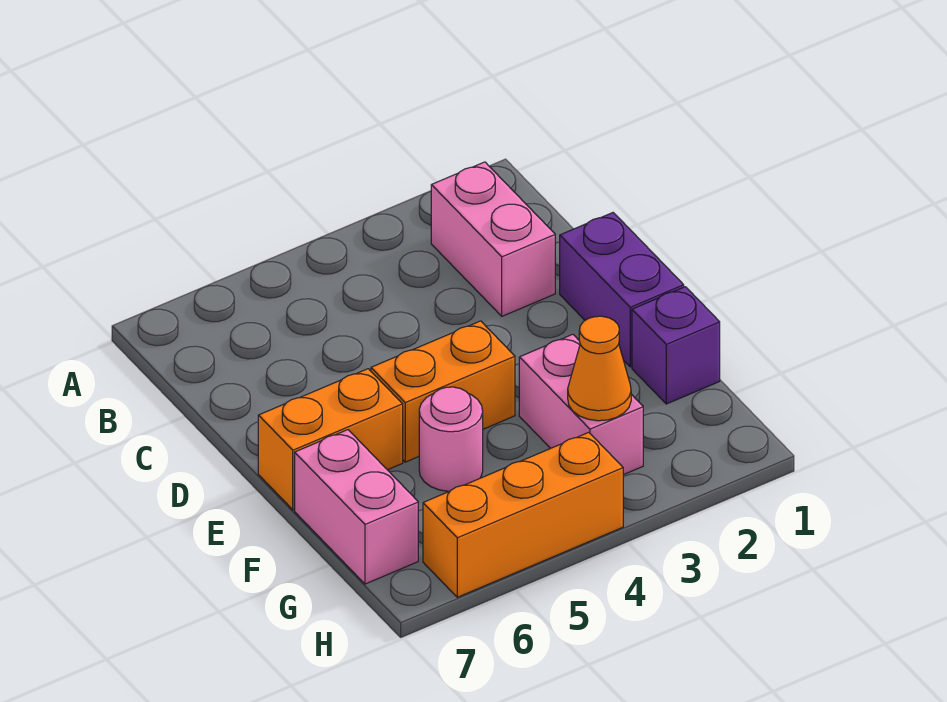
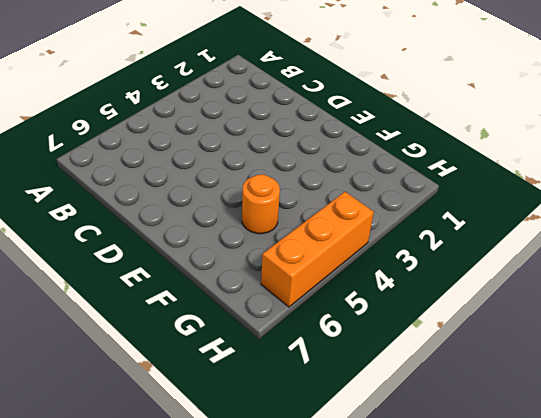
orange round brick F5 level 1 -> pink round brick F5 level 1
none -> pink brick B2:C2 level 1
none -> purple brick D1:E1 level 1

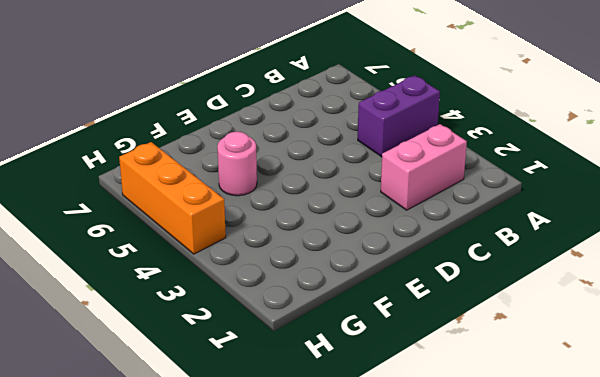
purple brick A4:B4 level 1 -> purple brick D1:E1 level 1
none -> orange brick E4:E5 level 1
none -> orange brick E6:E7 level 1

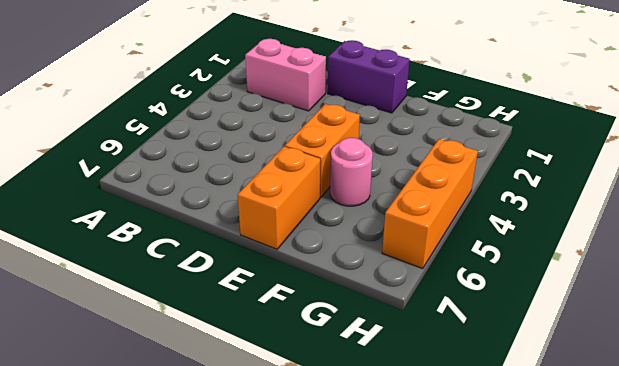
none -> purple brick F1 level 1
none -> pink brick F3:G3 level 1

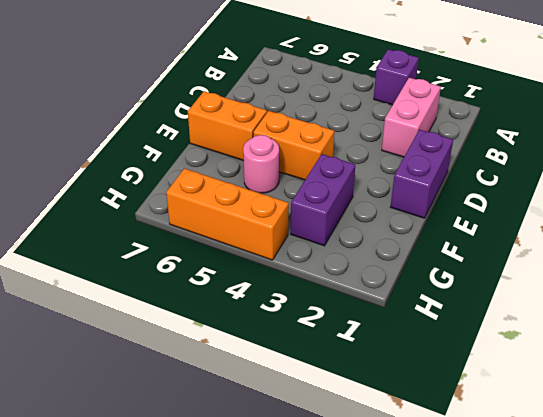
purple brick A3 level 1 -> purple brick F1 level 1
purple brick F3:G3 level 1 -> pink brick F3:G3 level 1
none -> pink brick F7:G7 level 1
none -> orange cone G3 level 2

